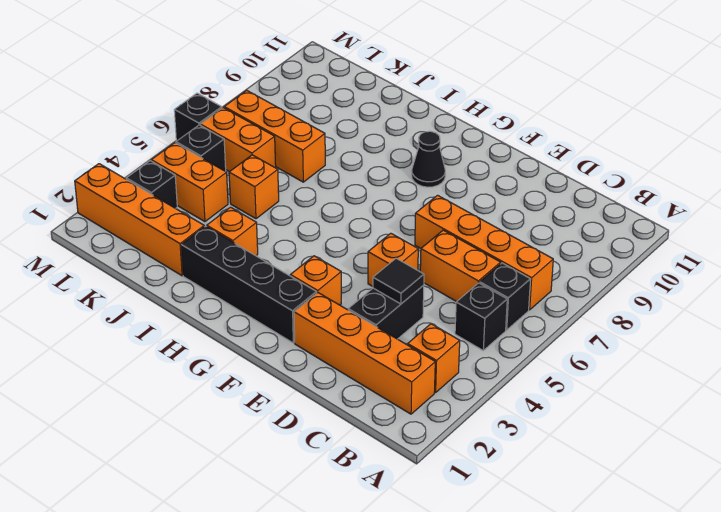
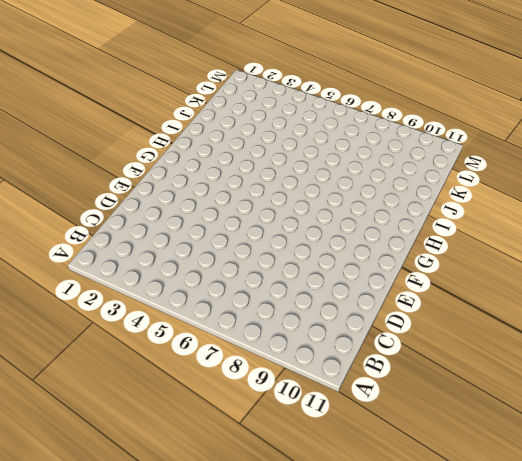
none -> orange brick B2:E2 level 1
none -> orange brick B3 level 1
none -> black brick B5 level 1

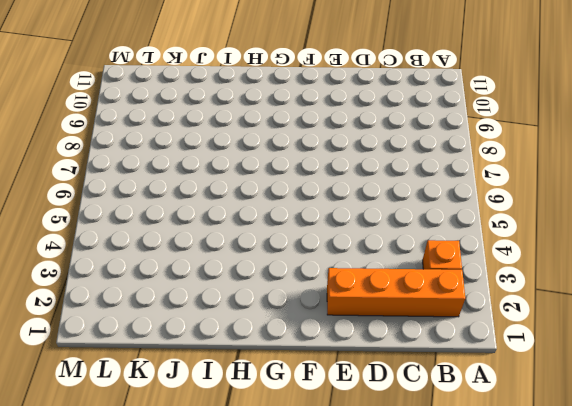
none -> black brick B5 level 1
none -> black brick B6 level 1
none -> orange brick B7:E7 level 1

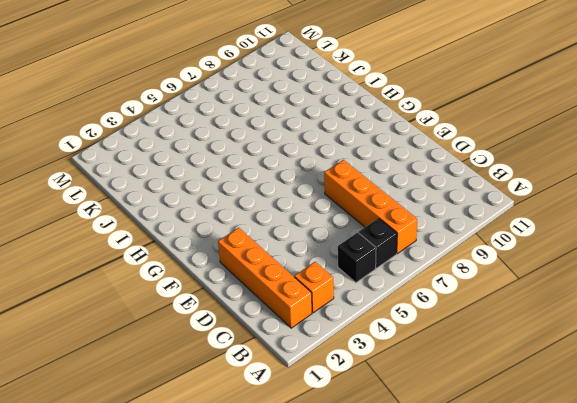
none -> orange brick C6:D6 level 1
none -> black brick D3:D4 level 1
none -> orange brick E5 level 1

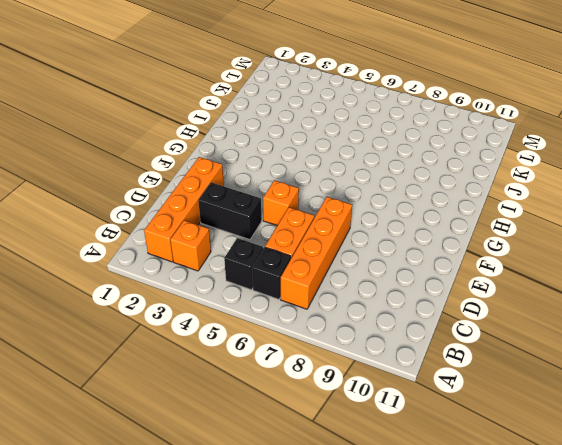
none -> black brick F2:I2 level 1
none -> orange brick F3 level 1
none -> black cone G9 level 1

